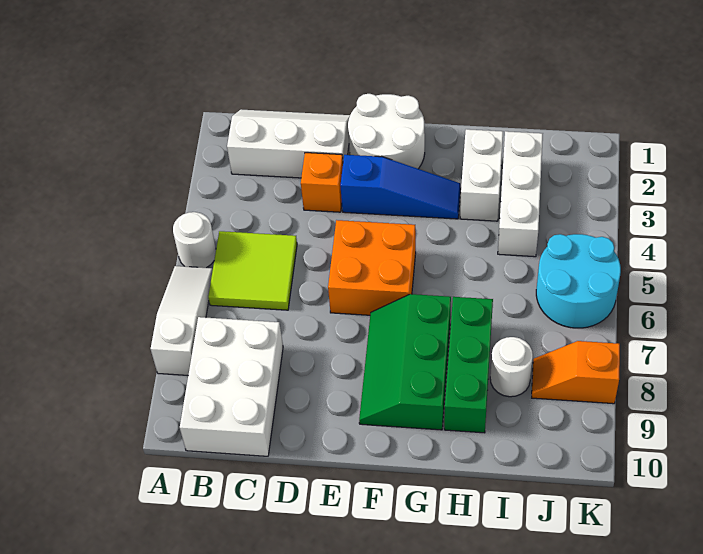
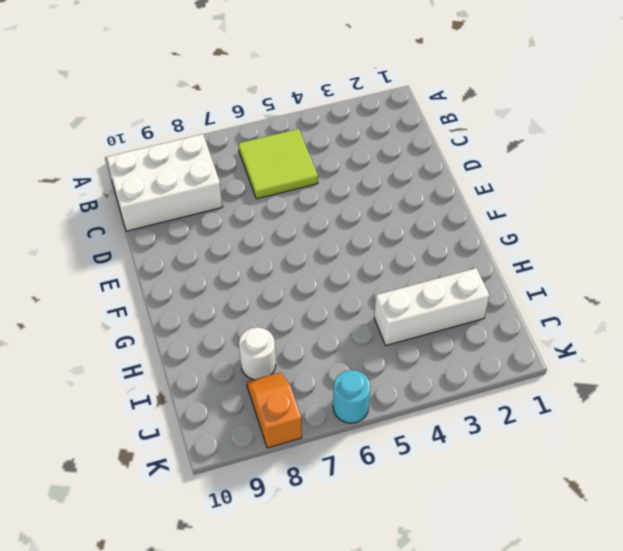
cyan round brick K6 level 1 -> cyan round brick J5:K6 level 1
none -> white round brick A5 level 1
none -> white slope A6:A8 level 1 top 8
none -> white slope B1:D2 level 1 top 2

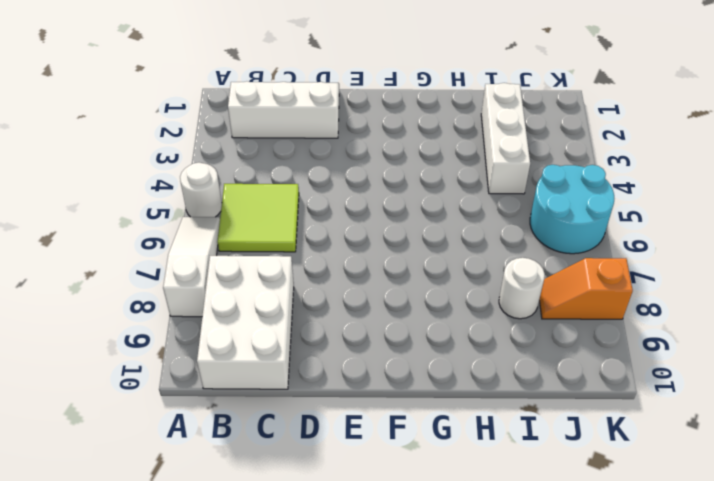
none -> orange brick D3 level 1
none -> white round brick E1:F2 level 1
none -> blue slope E3:G3 level 1 top E

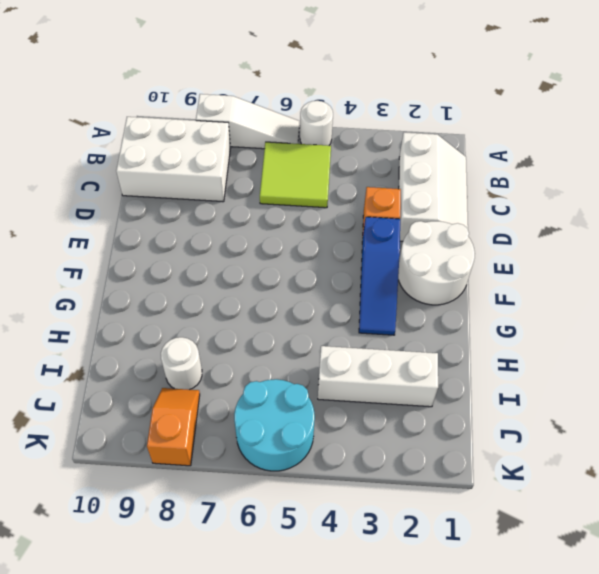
none -> orange brick E5:F6 level 1
none -> green slope F7:G9 level 1 top G
none -> white brick H2:H3 level 1

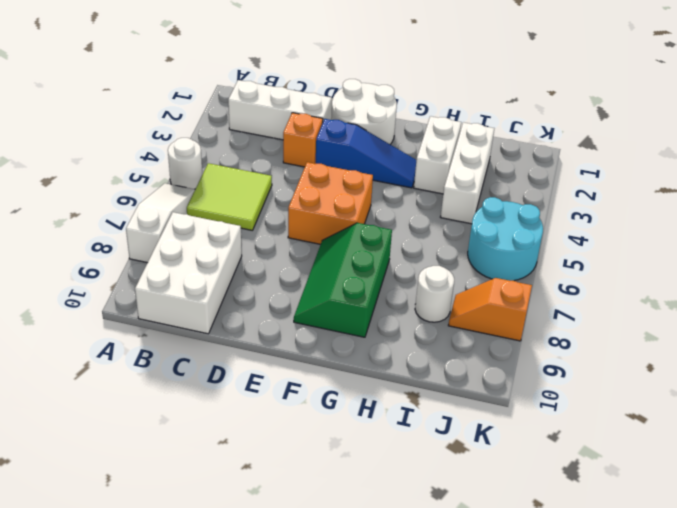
none -> green brick H7:H9 level 1

